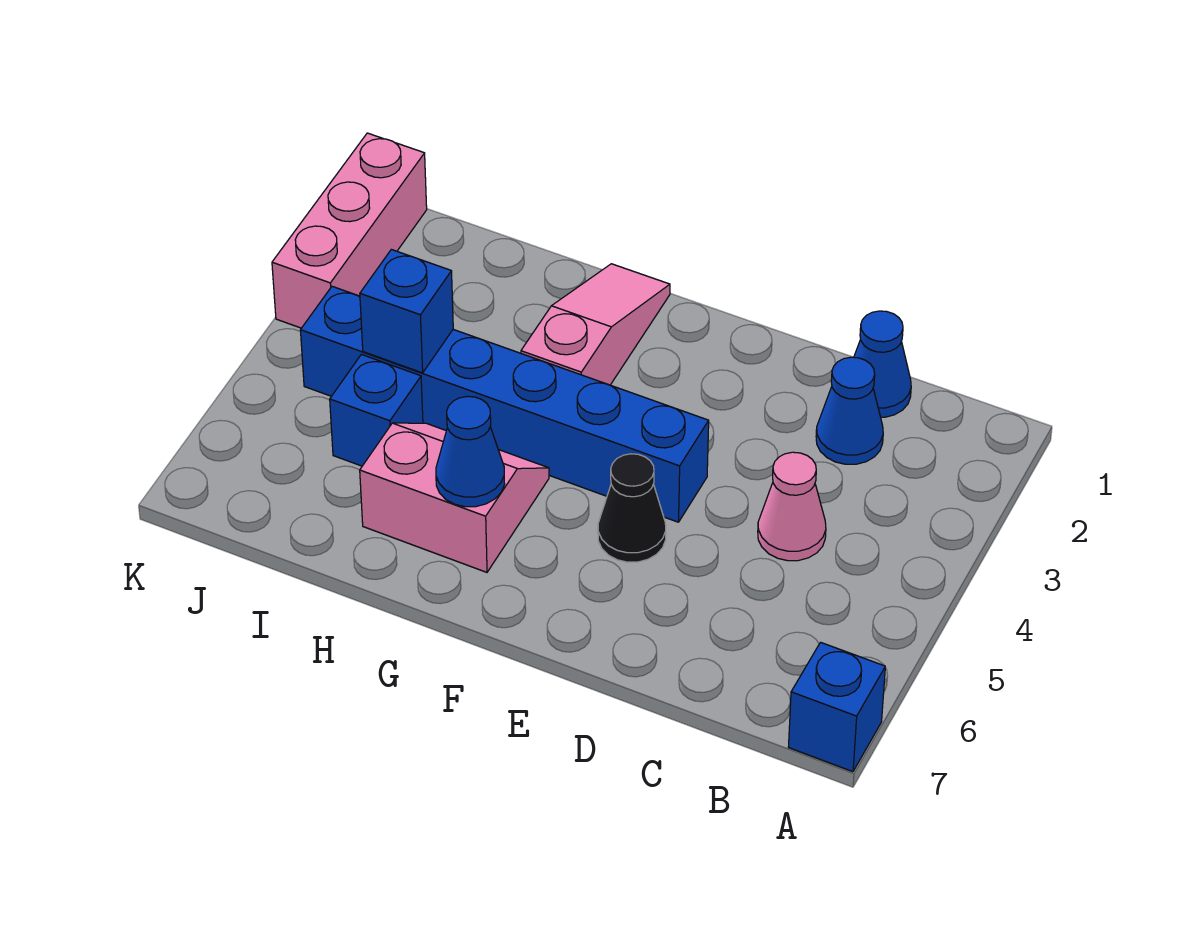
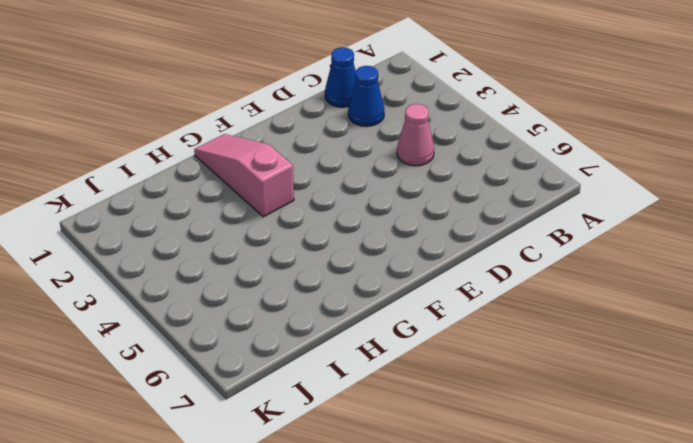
none -> blue brick A7 level 1
none -> blue brick E4:J4 level 1
none -> black cone E5 level 1

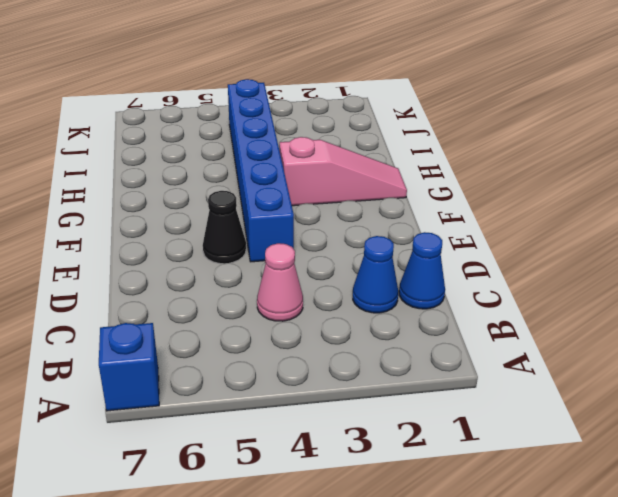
none -> pink slope G5:H6 level 1 top 6
none -> blue brick I5 level 1
none -> pink brick K1:K3 level 1

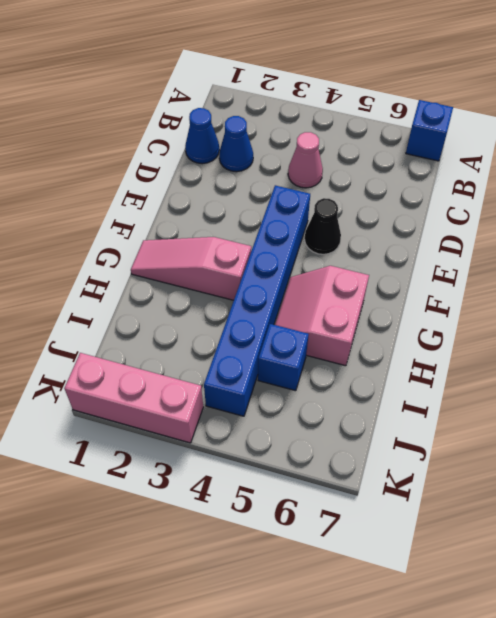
none -> blue cone G6 level 2
none -> blue brick I4 level 2

